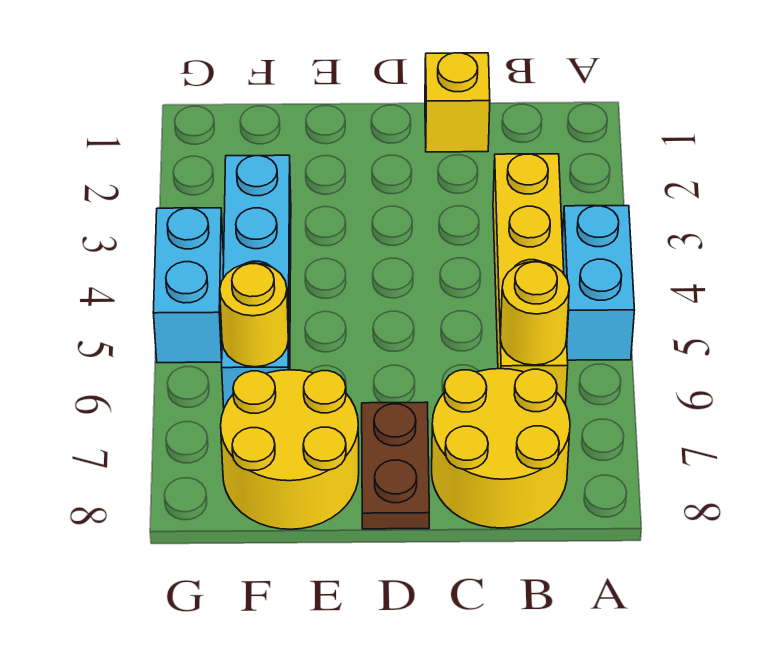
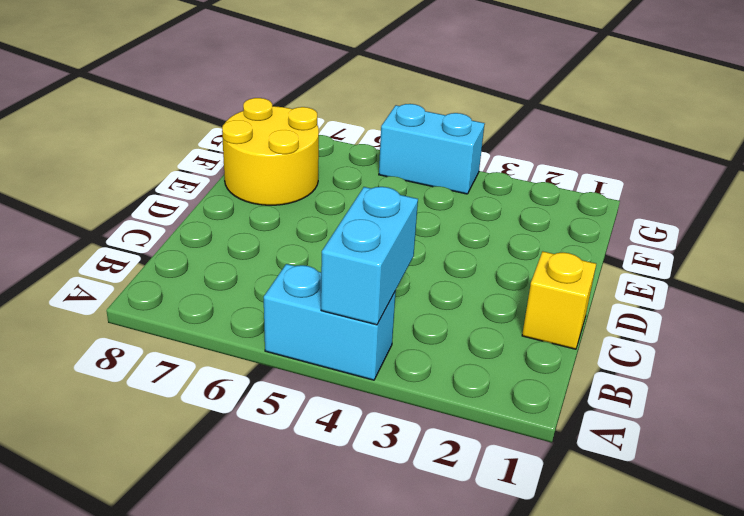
cyan brick A4:B4 level 2 -> none
none -> yellow brick B3:B6 level 1
none -> yellow round brick B7:C8 level 1

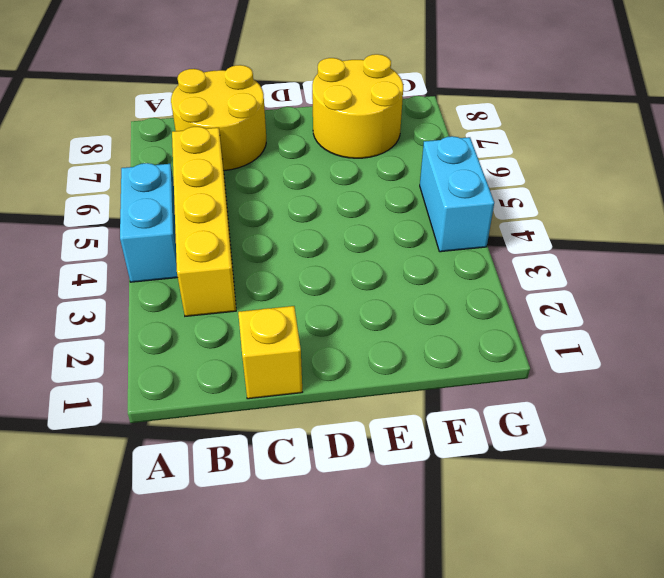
none -> brown plate D7:D8 level 1
none -> cyan brick F3:F6 level 1

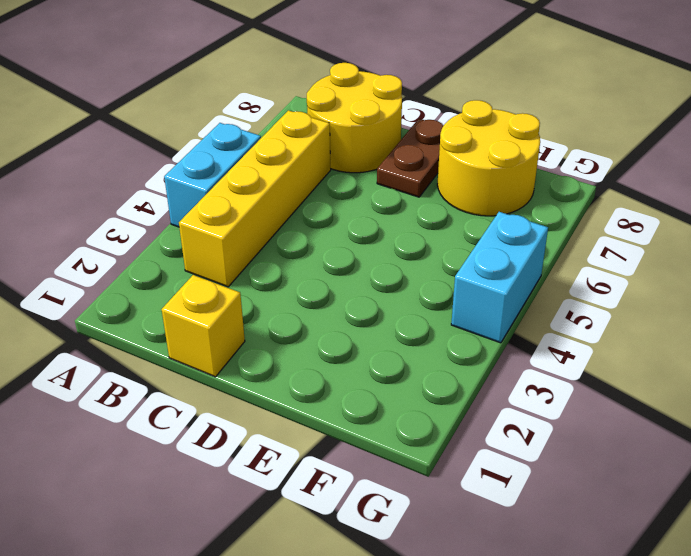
none -> cyan brick F3:F6 level 1
none -> yellow round brick B6 level 2

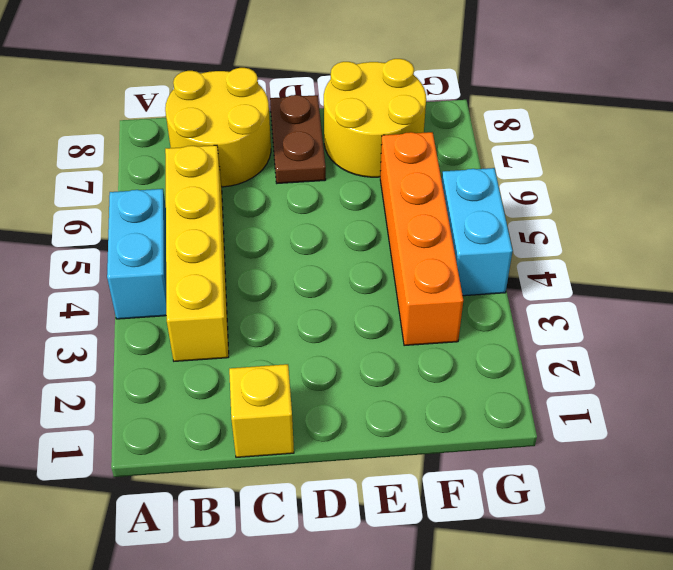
orange brick F3:F6 level 1 -> cyan brick F3:F6 level 1
none -> yellow round brick B6 level 2
none -> yellow round brick F6 level 2

